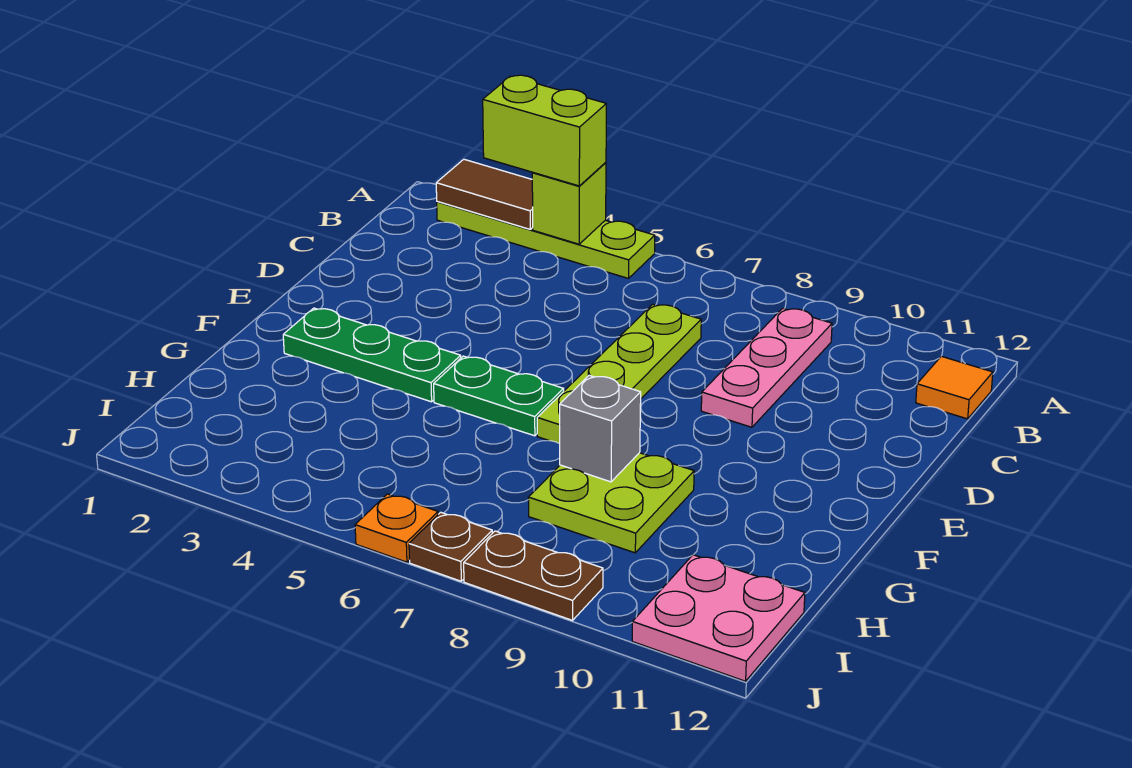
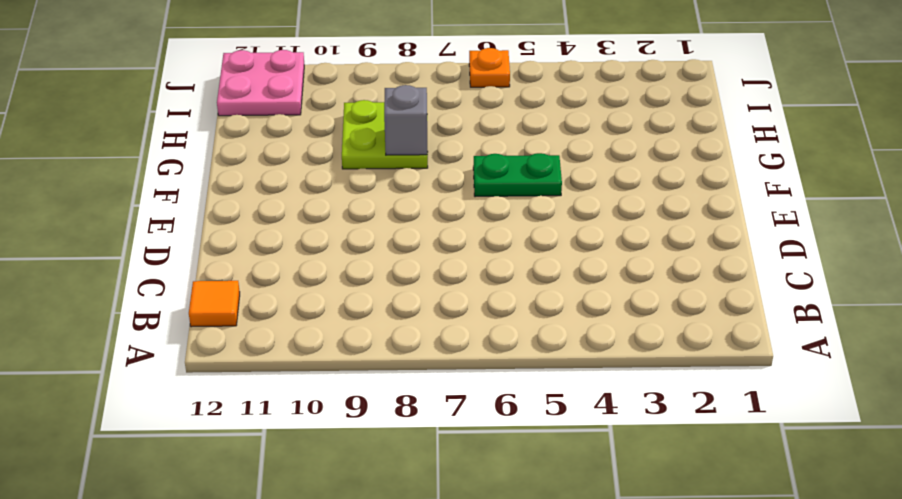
none -> lime plate A2:A5 level 1
none -> pink plate B9:D9 level 1
none -> lime plate C7:F7 level 1

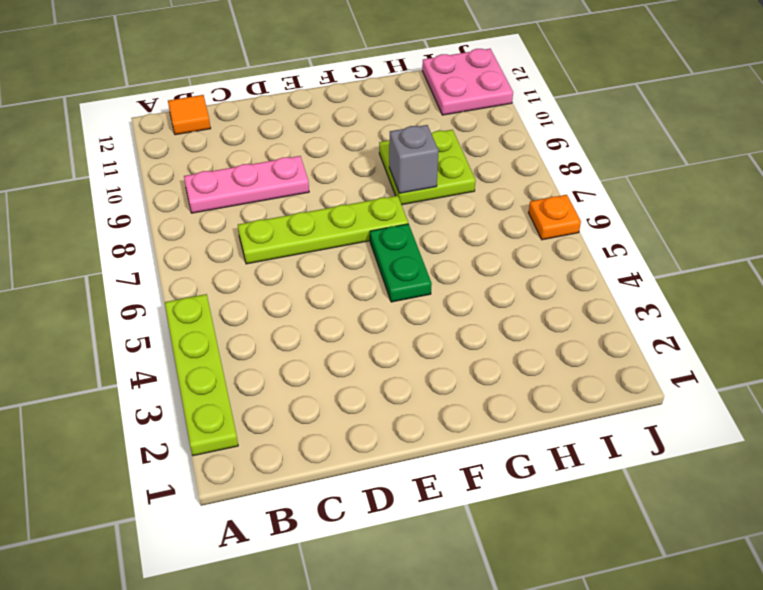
none -> green plate F2:F4 level 1
none -> brown plate J7 level 1
none -> brown plate J8:J9 level 1

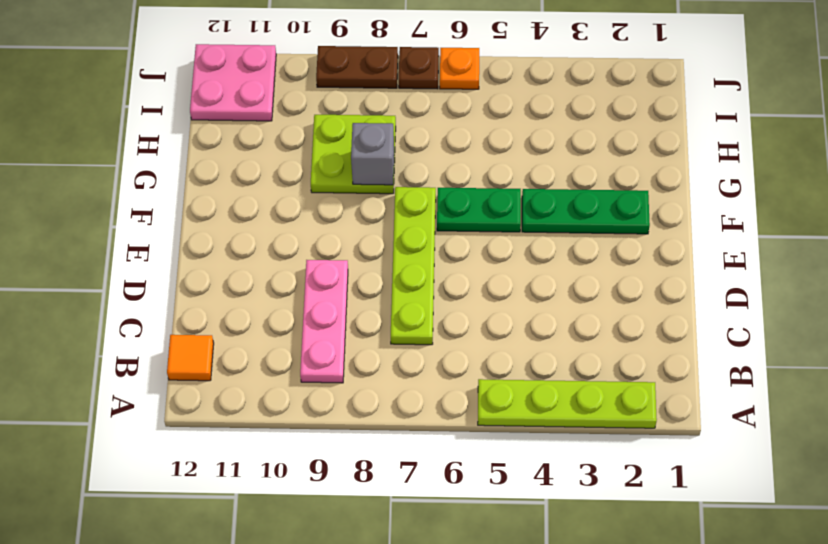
none -> brown tile A2:A3 level 2
none -> lime brick A4 level 2
none -> lime brick A3:A4 level 3

